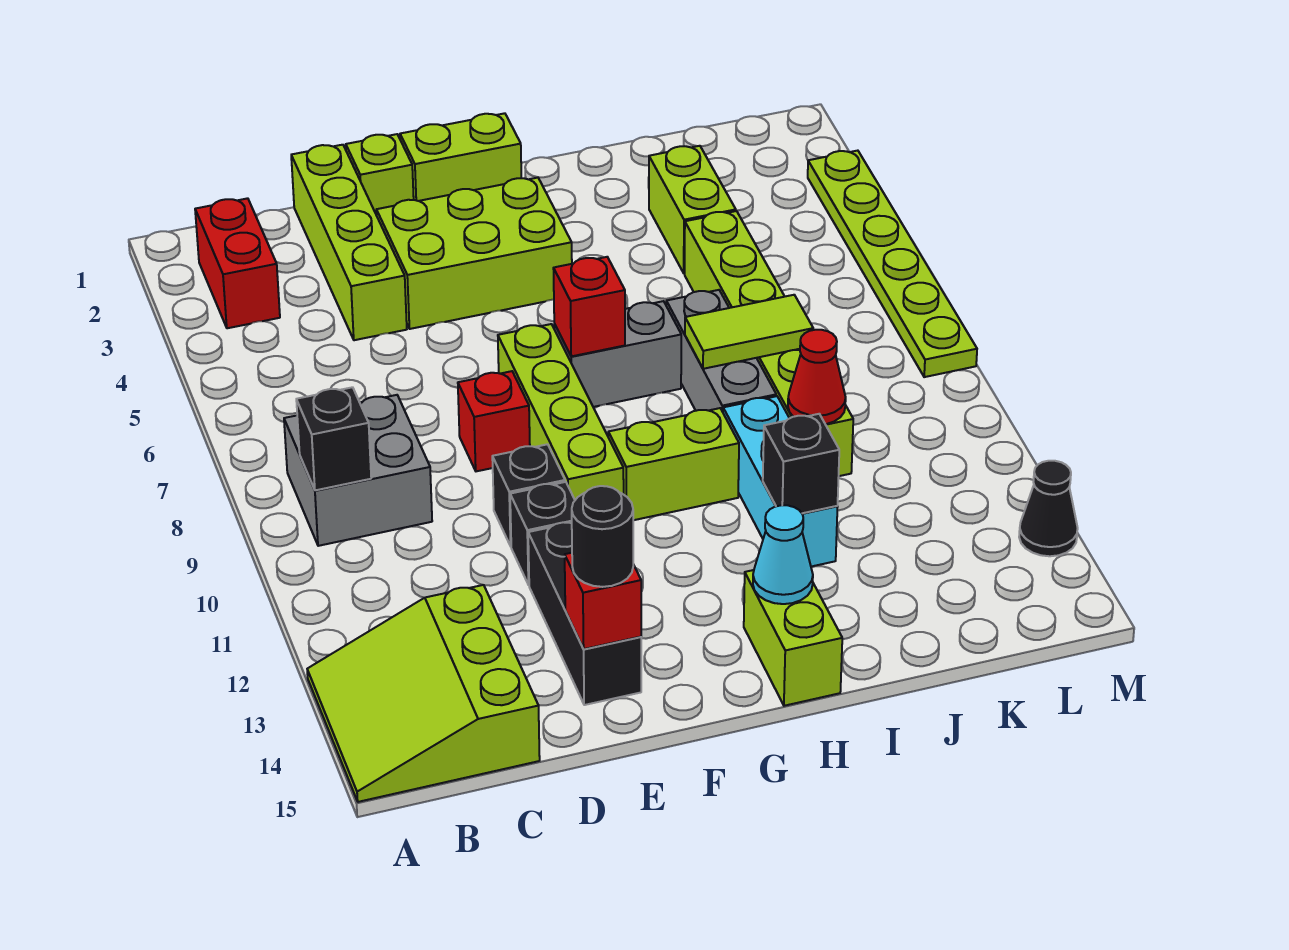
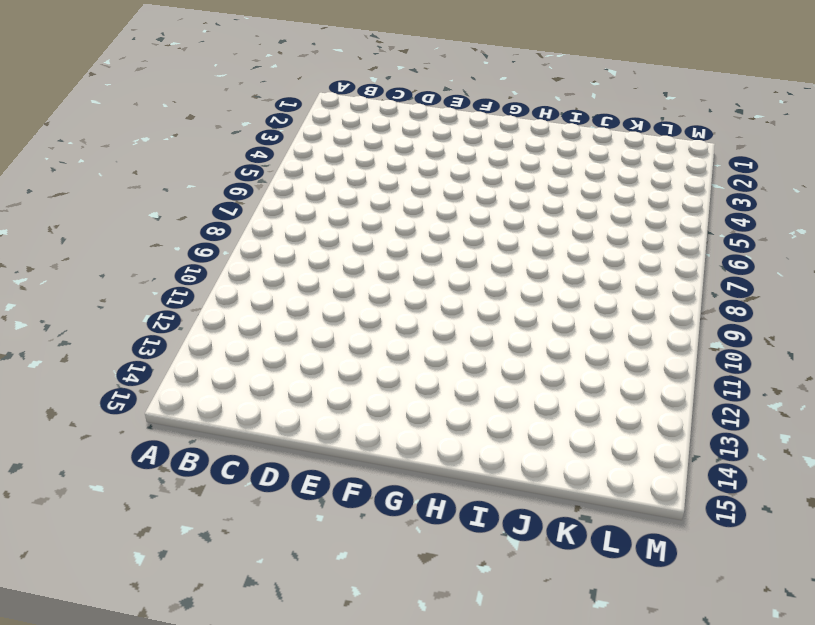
none -> lime slope A13:C15 level 1 top C
none -> red brick B2:B3 level 1
none -> grey brick B8:C9 level 1

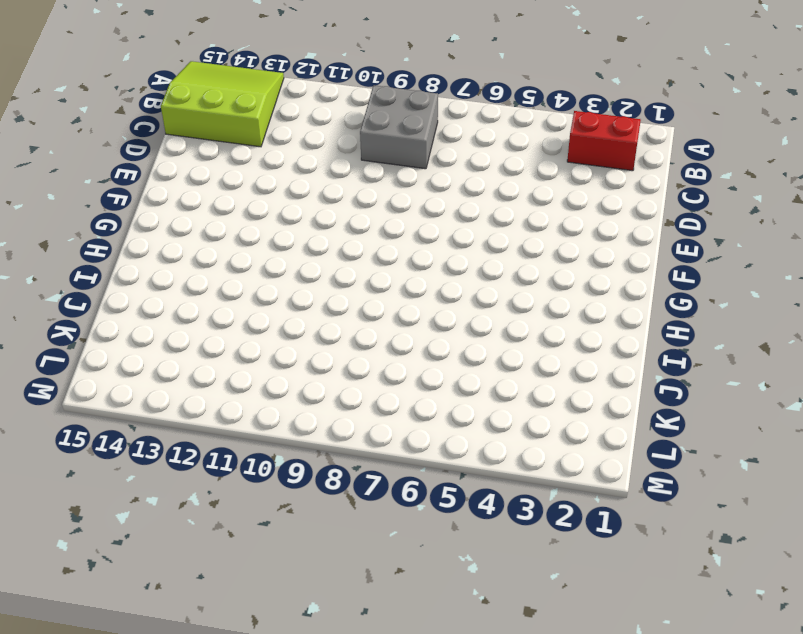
none -> lime brick D1:D4 level 1
none -> lime brick E1 level 1
none -> lime brick E3:G4 level 1

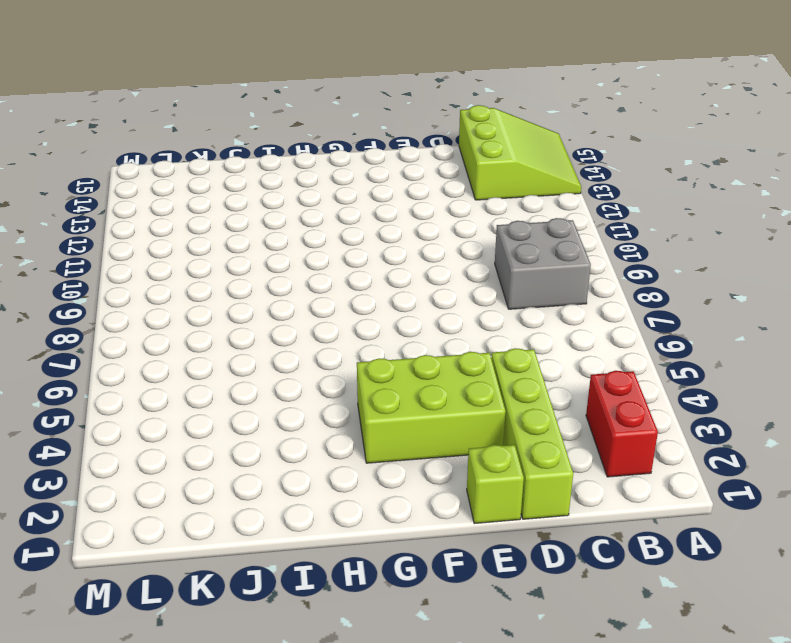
none -> red brick E8 level 1
none -> black brick E10 level 1
none -> black brick E11 level 1

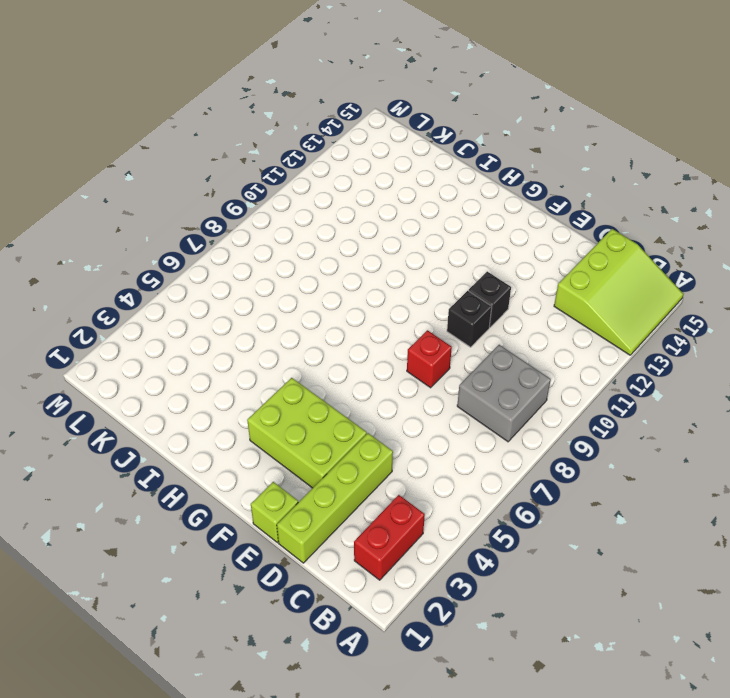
none -> black brick E12:E14 level 1
none -> lime brick F1:G1 level 1
none -> lime brick F7:F10 level 1

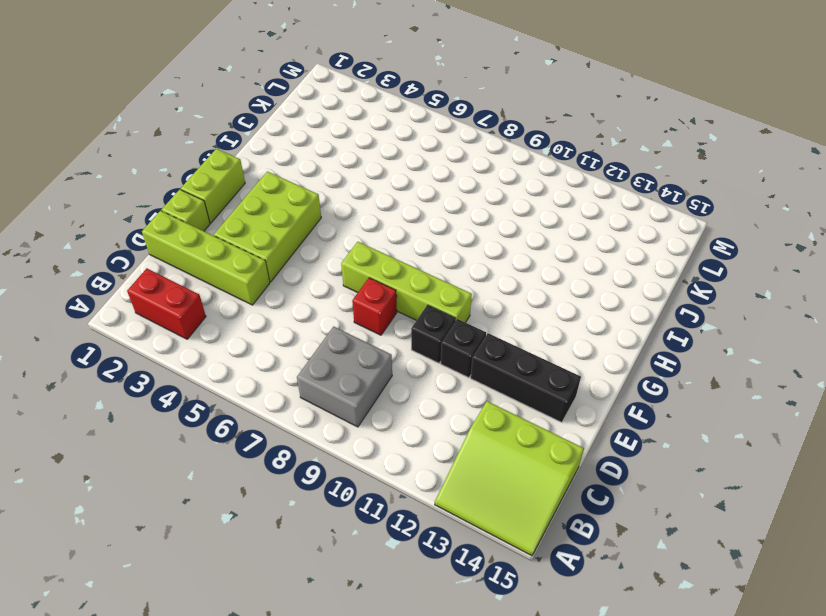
none -> grey brick G7:H7 level 1
none -> lime brick G10:H10 level 1
none -> lime brick H14:H15 level 1

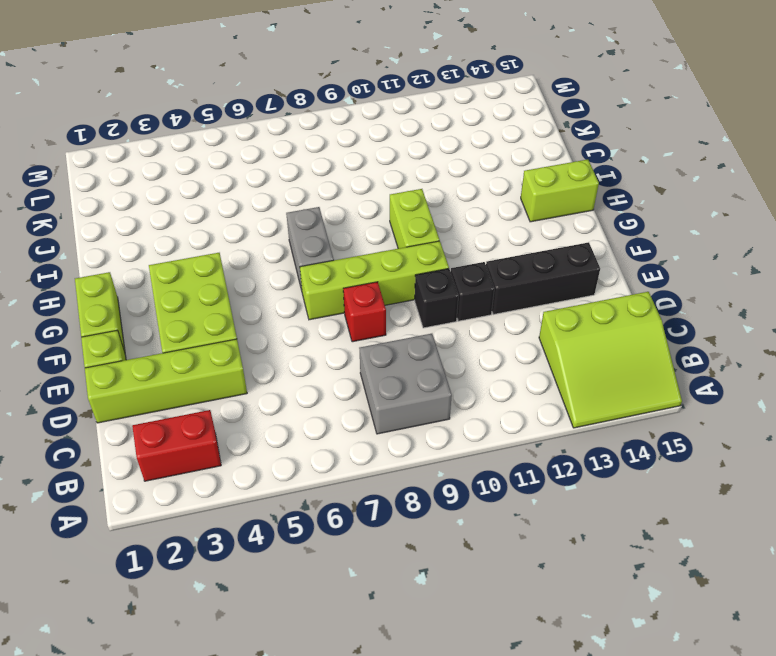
none -> grey brick I7:I9 level 1
none -> cyan brick I10:I12 level 1
none -> lime brick J3:J4 level 1

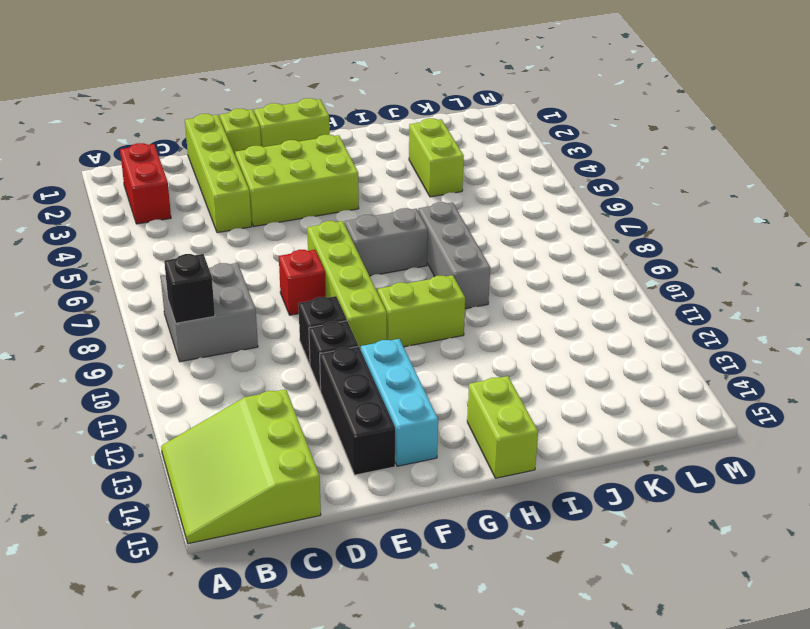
cyan brick F12:F14 level 1 -> cyan brick I10:I12 level 1
none -> lime brick J5:J10 level 1
none -> lime plate M3:M8 level 1
none -> black cone M13 level 1

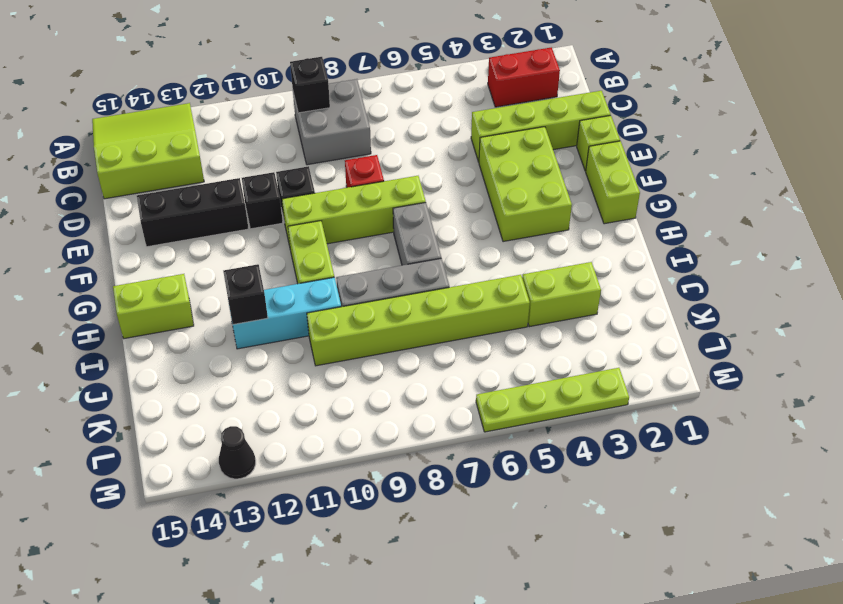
lime plate M3:M6 level 1 -> lime plate M3:M8 level 1
none -> red brick E14 level 2
none -> red brick G7 level 2
none -> cyan cone H14 level 2

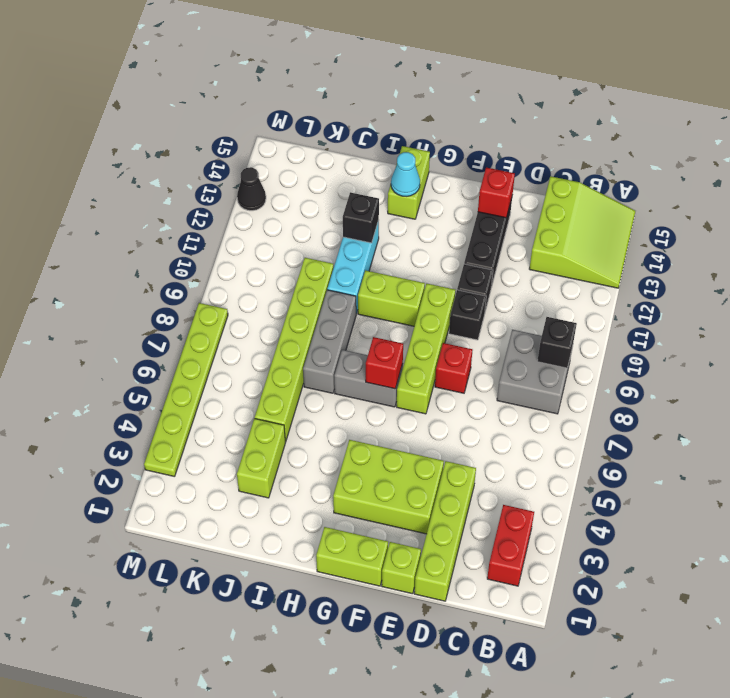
none -> lime tile I8:J8 level 2
none -> red cone J10 level 2
none -> black round brick E14 level 3

